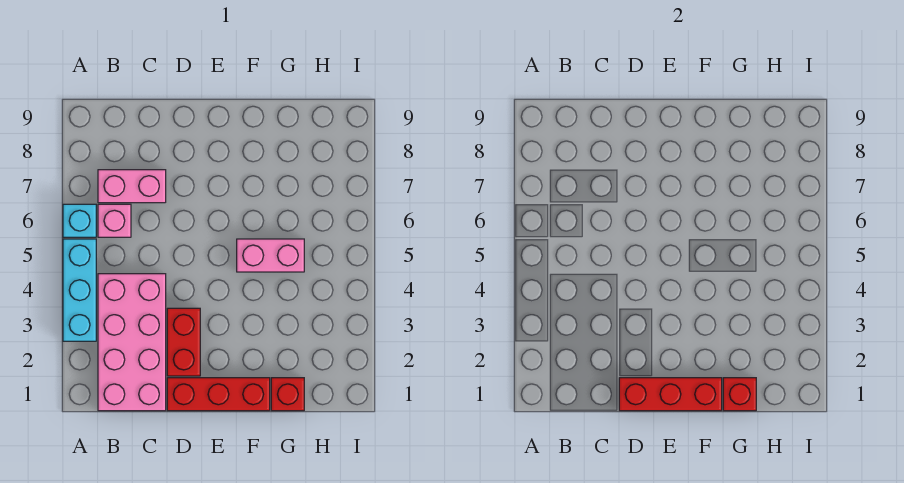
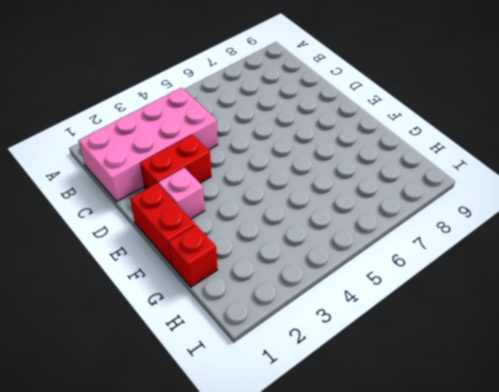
red brick E1:F1 level 1 -> red brick D1:F1 level 1
pink brick E2 level 1 -> pink brick B6 level 1
none -> cyan brick A3:A5 level 1
none -> cyan brick A6 level 1

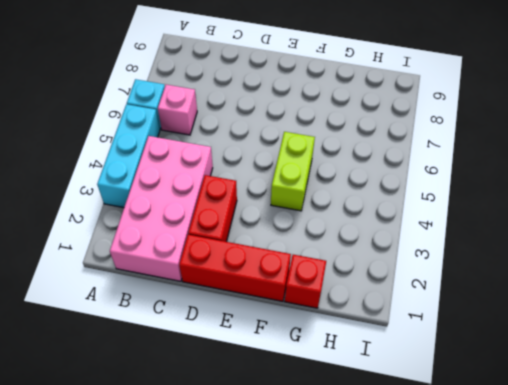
lime brick F4:F5 level 1 -> pink brick F5:G5 level 1
none -> pink brick B7:C7 level 1
none -> red brick D1:F1 level 2

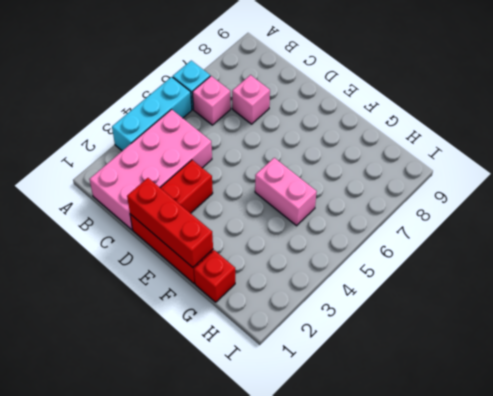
pink brick C7 level 1 -> pink brick B7:C7 level 1
none -> red brick G1 level 2

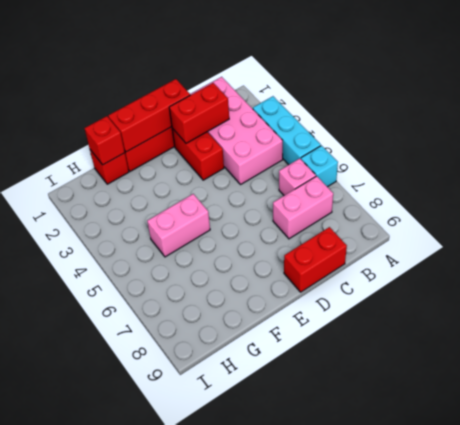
red brick C2:D2 level 2 -> none
red brick C9:D9 level 1 -> none

